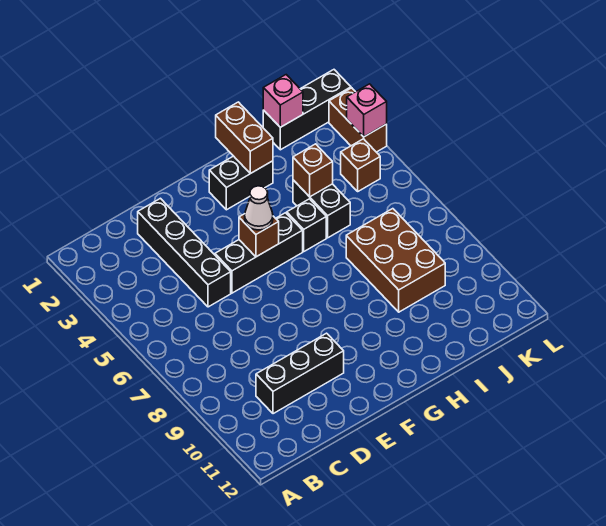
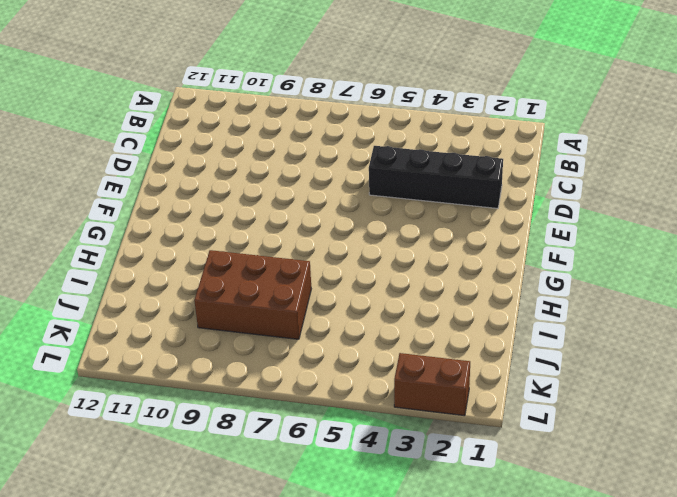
none -> black brick C10:E10 level 1
none -> black brick E5:G5 level 1
none -> black brick G2:H2 level 1

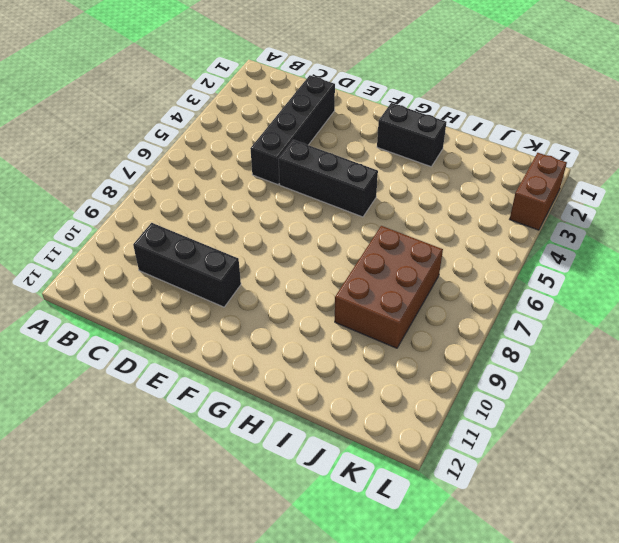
none -> black brick H5 level 1
none -> black brick I4:I5 level 1
none -> black brick J1:L1 level 1

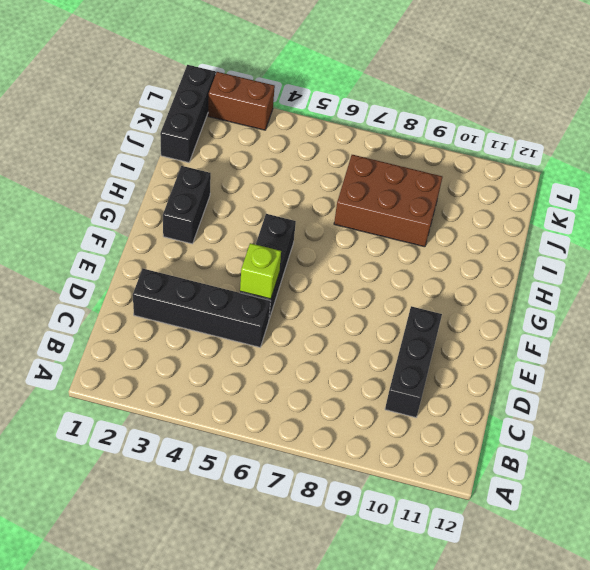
lime brick E5 level 2 -> none
none -> black brick H5 level 1
none -> black brick I4:I5 level 1
none -> brown brick K4 level 1

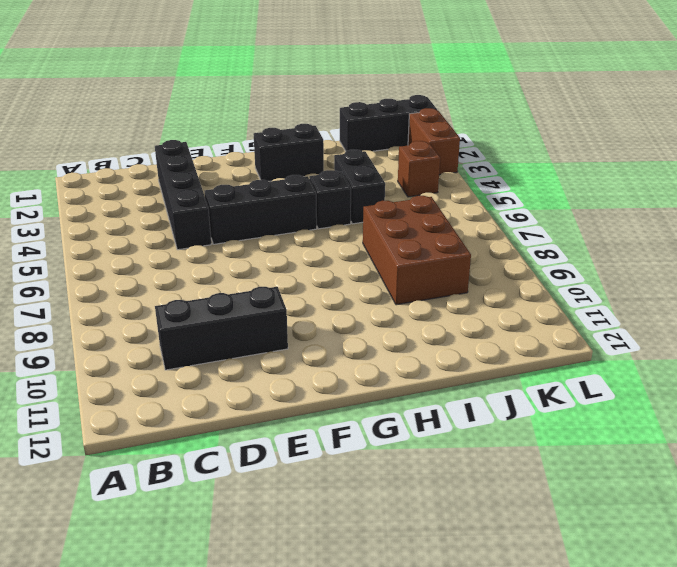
none -> brown brick F5 level 2
none -> brown brick H1:H2 level 2
none -> brown brick I4 level 2

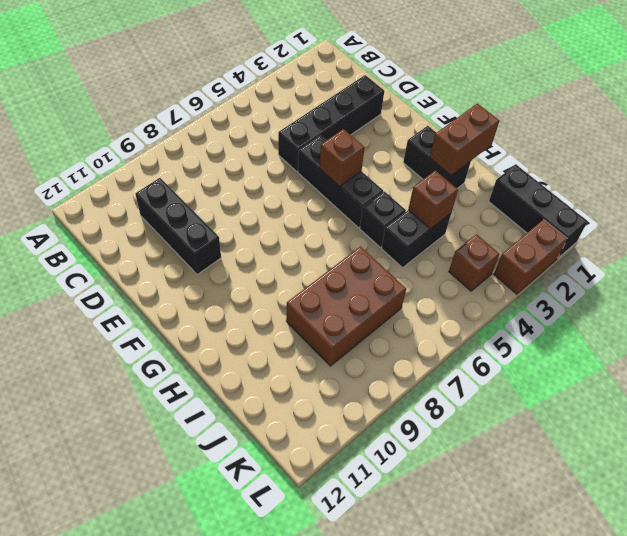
none -> pink brick J1 level 2
none -> pink brick L3 level 2
none -> white cone F5 level 3

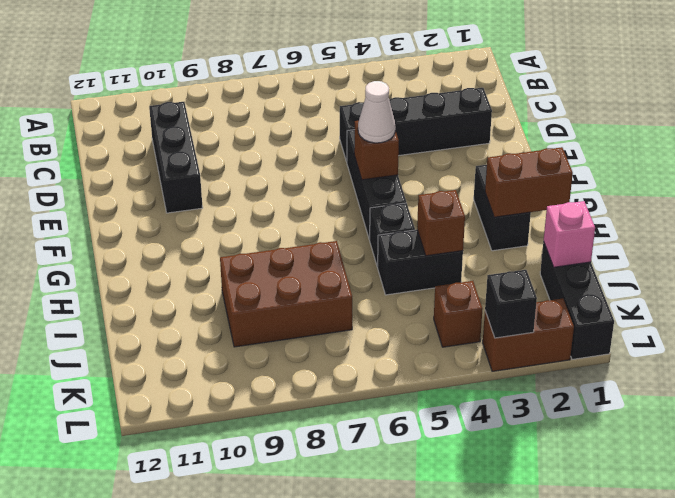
black brick L3 level 2 -> pink brick L3 level 2

